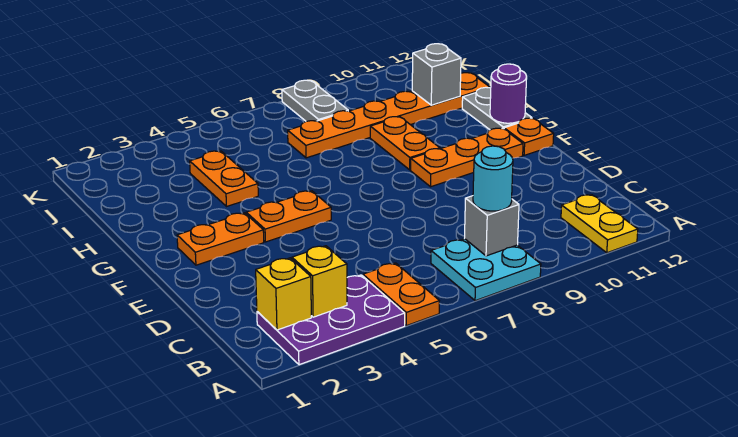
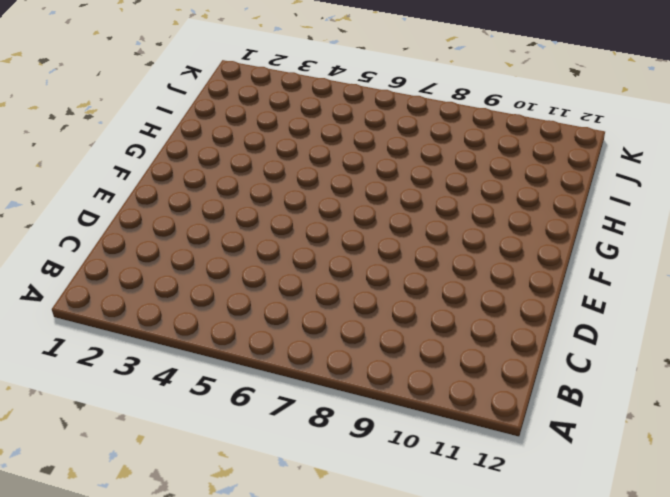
none -> purple plate A2:B4 level 1
none -> orange plate A5:B5 level 1
none -> cyan plate A7:B8 level 1

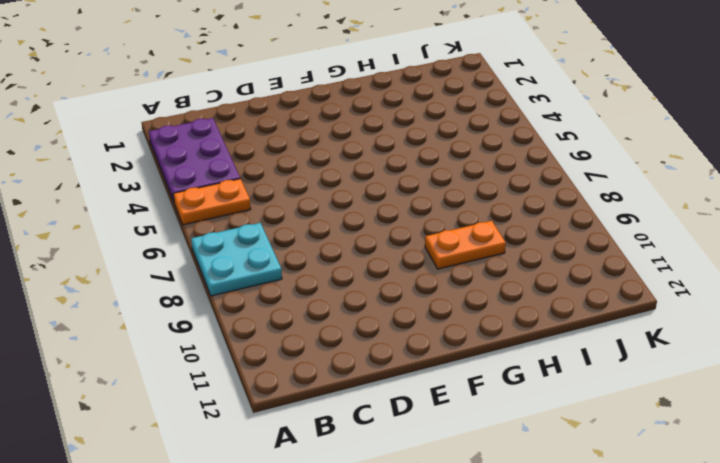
none -> yellow plate A11:B11 level 1
none -> orange plate F2:F3 level 1
none -> orange plate F4:F5 level 1

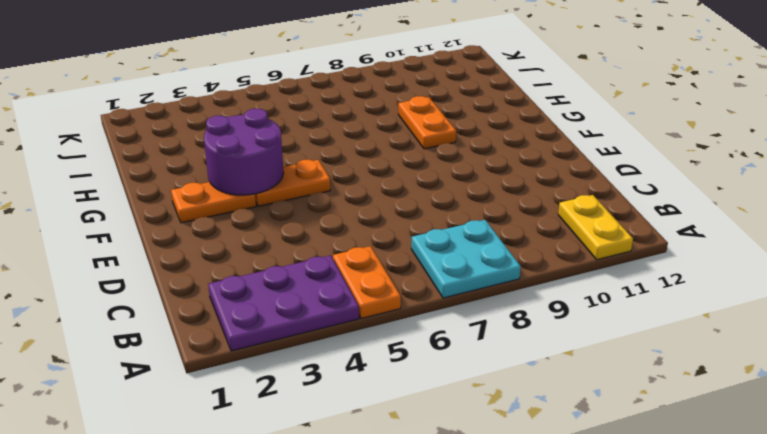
purple round brick F3:G4 level 2 -> none
none -> orange plate F9:F11 level 1
none -> orange plate F12 level 1
none -> grey plate G12:H12 level 1

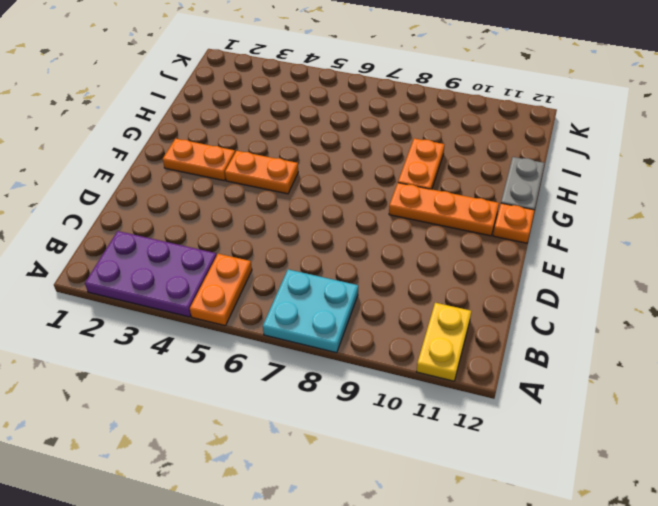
none -> orange plate H4:I4 level 1
none -> orange plate I7:I12 level 1
none -> grey plate J8:K8 level 1

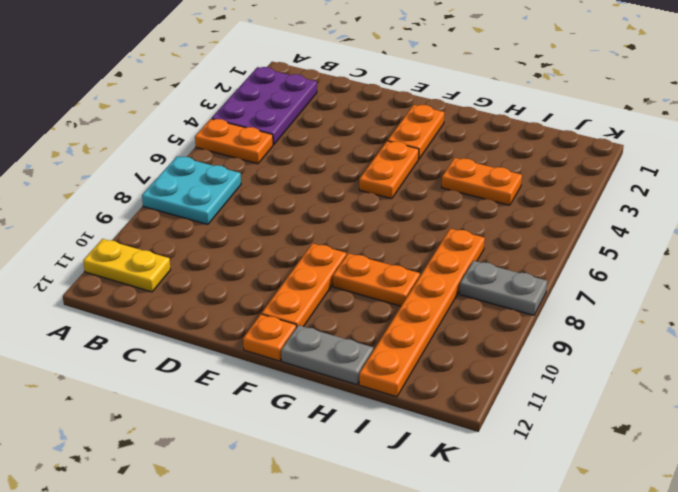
none -> yellow brick B2 level 2
none -> yellow brick B3 level 2
none -> grey brick B8 level 2

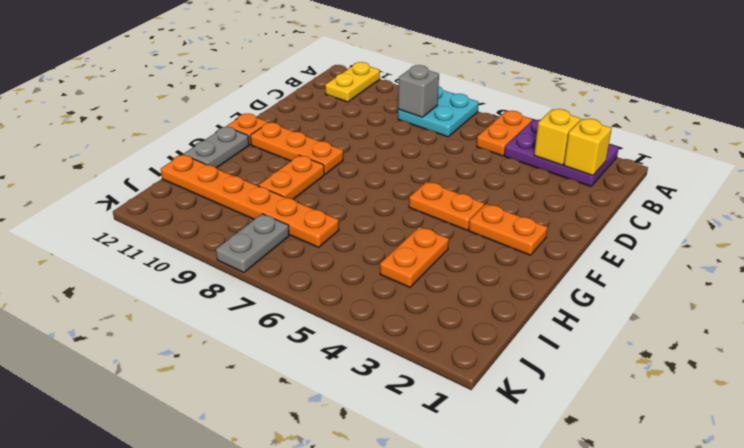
none -> purple round brick G12 level 2
none -> grey brick I11 level 2
none -> cyan round brick B8 level 3

